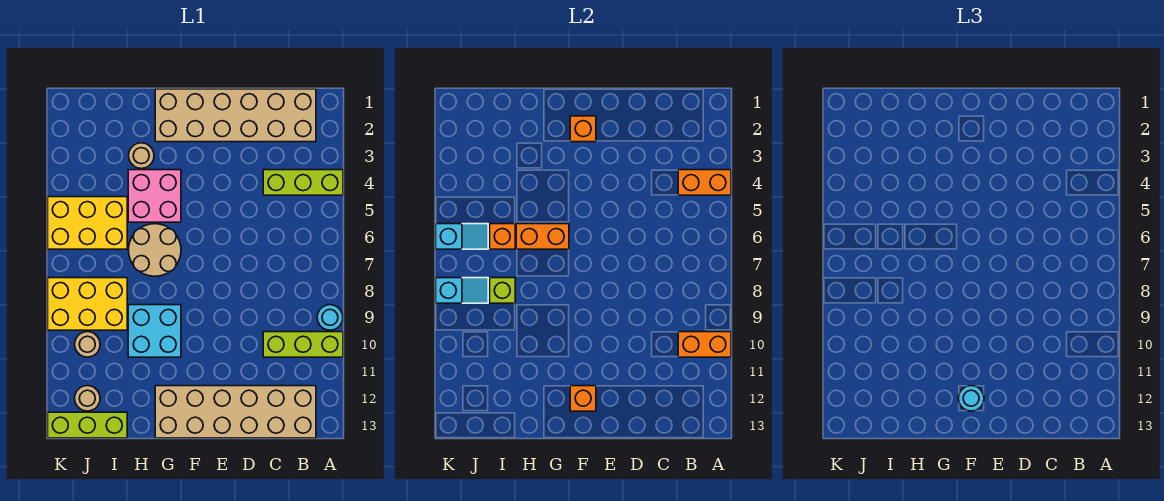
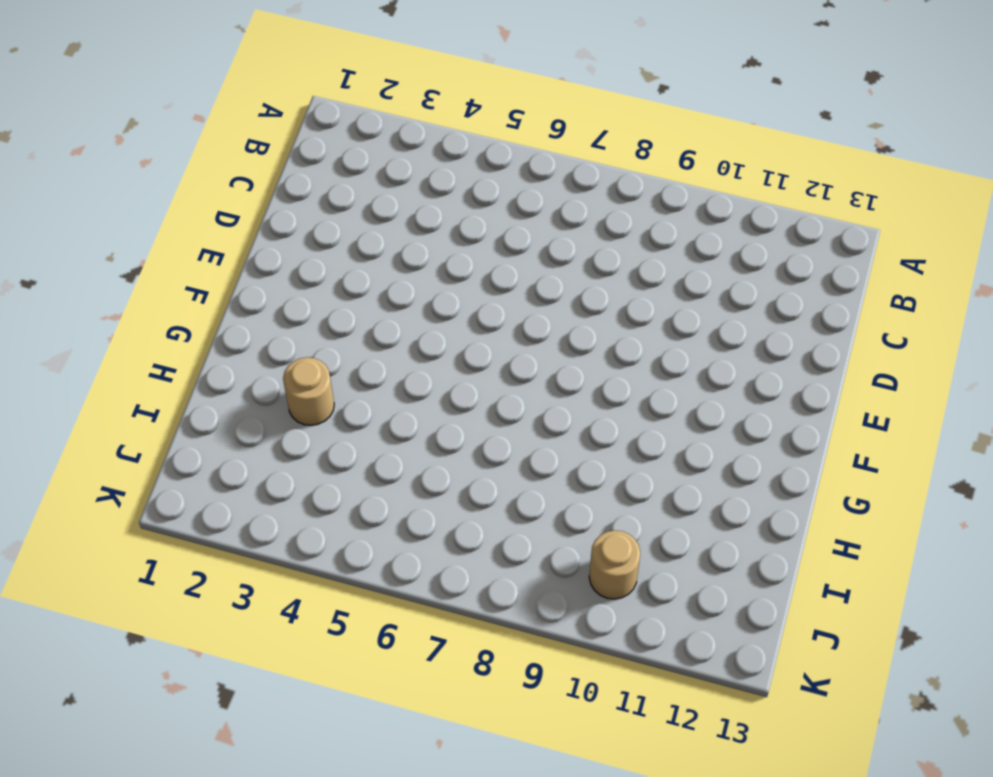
none -> lime brick A4:C4 level 1
none -> cyan round brick A9 level 1
none -> lime brick A10:C10 level 1

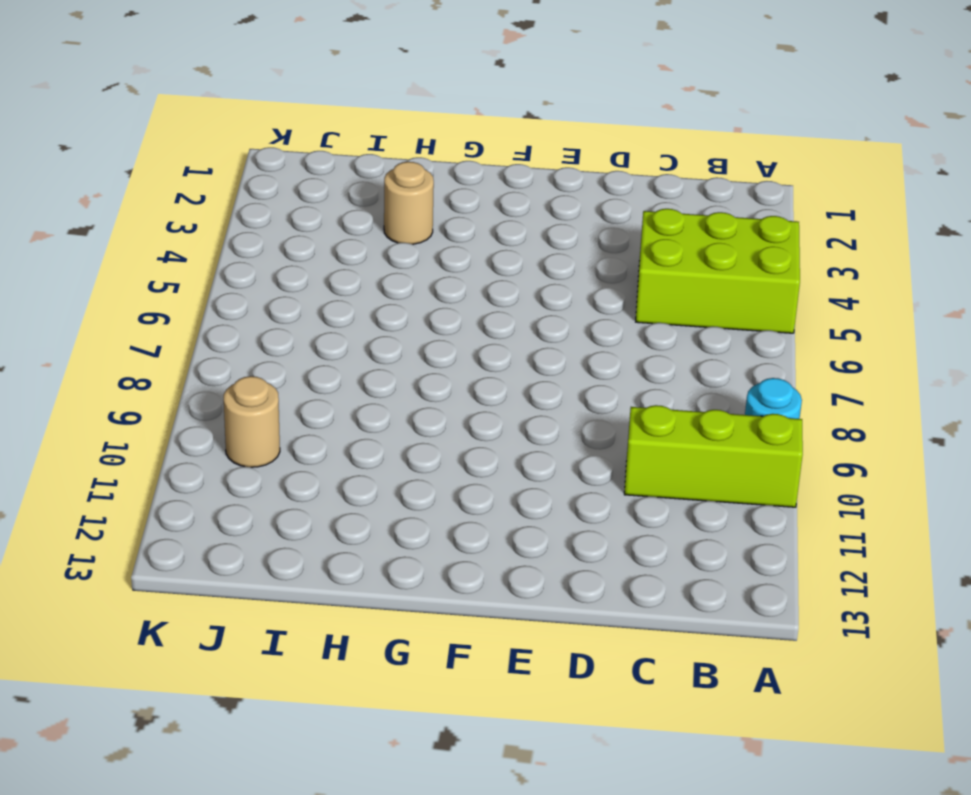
lime brick A4:C5 level 1 -> lime brick A4:C4 level 1
none -> tan brick B1:G2 level 1
none -> tan brick B12:G13 level 1
none -> pink brick G4:H5 level 1

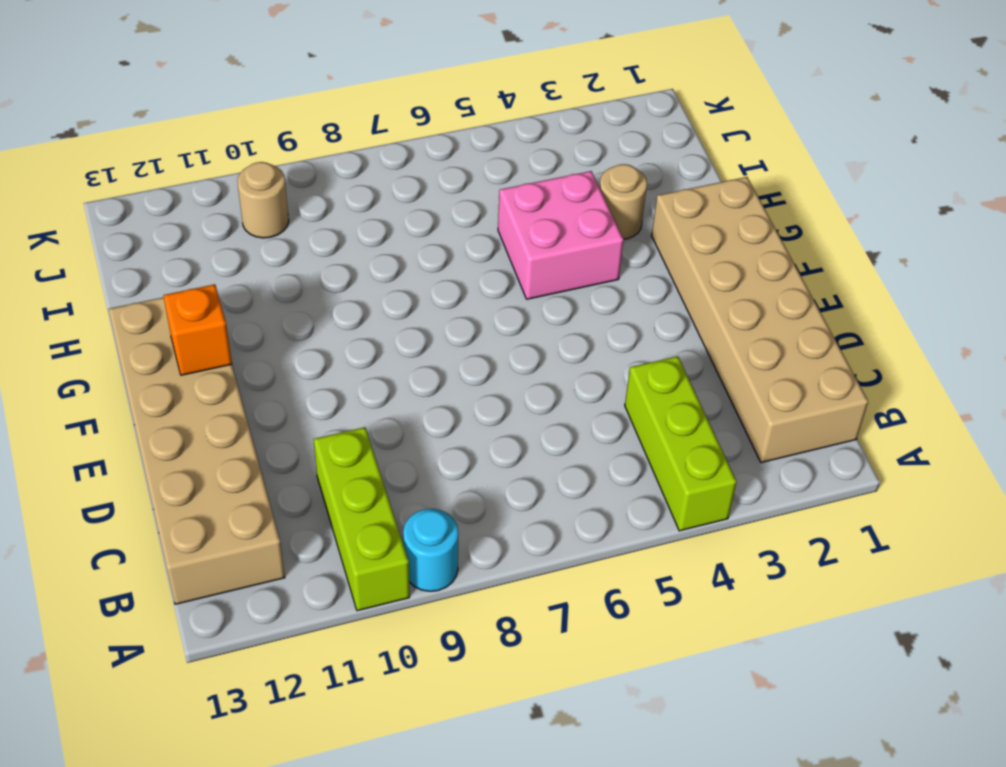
none -> tan round brick G6:H7 level 1
none -> cyan brick G9:H10 level 1
none -> yellow brick I5:K6 level 1

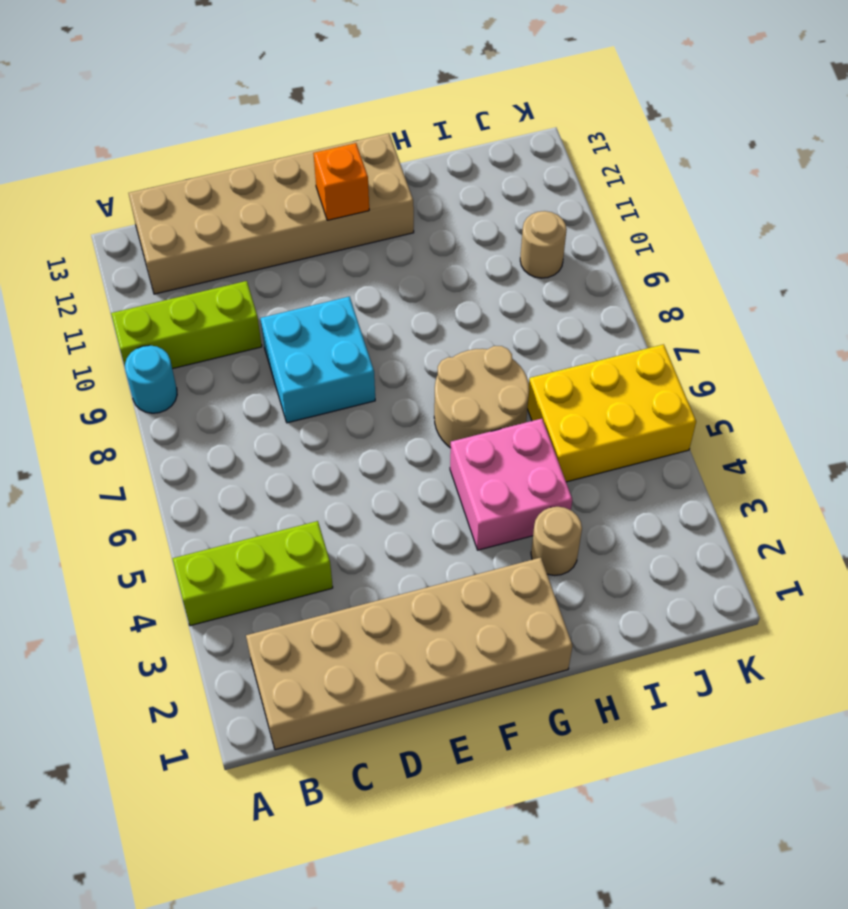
cyan brick D8:E9 level 1 -> cyan brick G9:H10 level 1
none -> yellow brick I8:K9 level 1
none -> lime brick I13:K13 level 1
none -> tan round brick J12 level 1

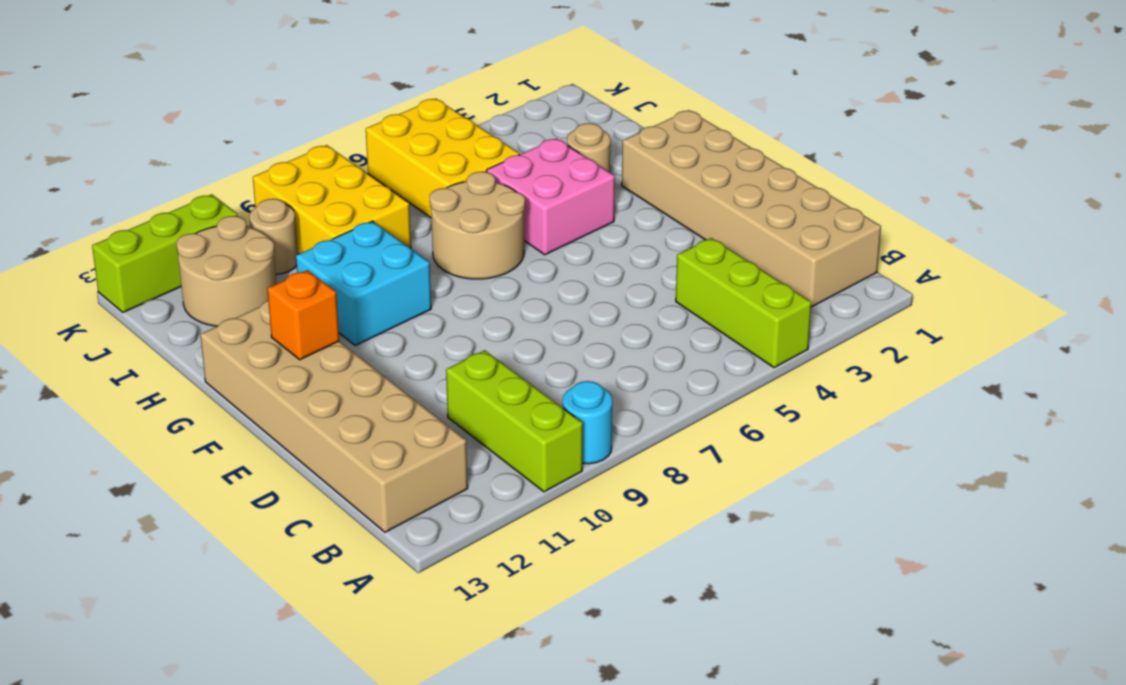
tan round brick I11:J12 level 1 -> tan round brick J12 level 1
lime brick K11:K13 level 1 -> lime brick I13:K13 level 1
none -> orange brick A4:B4 level 2
none -> orange brick A10:B10 level 2
none -> orange brick F2 level 2

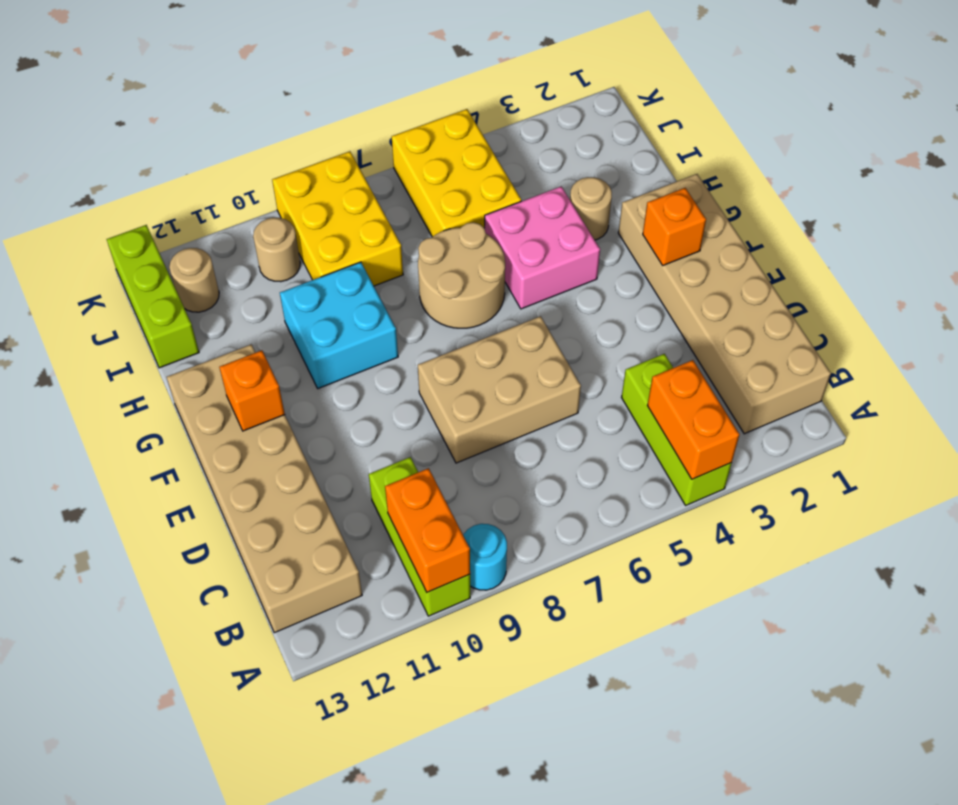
tan brick D6:E8 level 1 -> none
none -> orange brick G6:H6 level 2
none -> orange brick I6 level 2
none -> lime brick I8 level 2

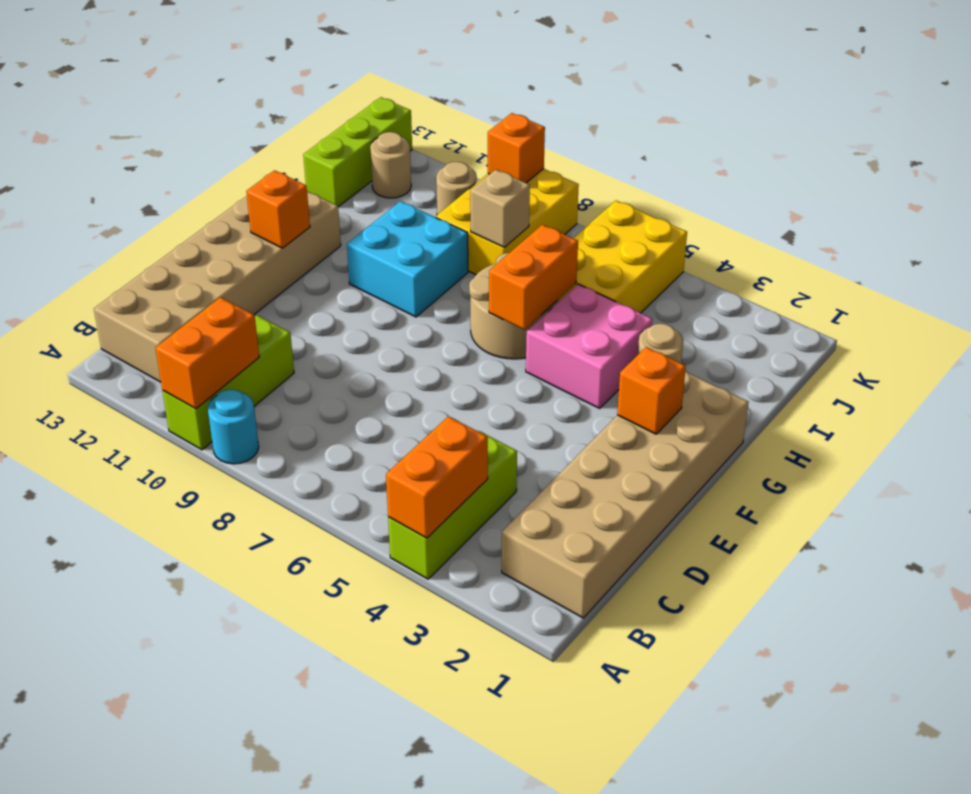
tan brick I8 level 2 -> lime brick I8 level 2
orange brick K9 level 2 -> orange brick I6 level 2
none -> cyan slope J6:K6 level 2 top K
none -> cyan slope J8:K8 level 2 top K
none -> cyan round brick F12 level 3

